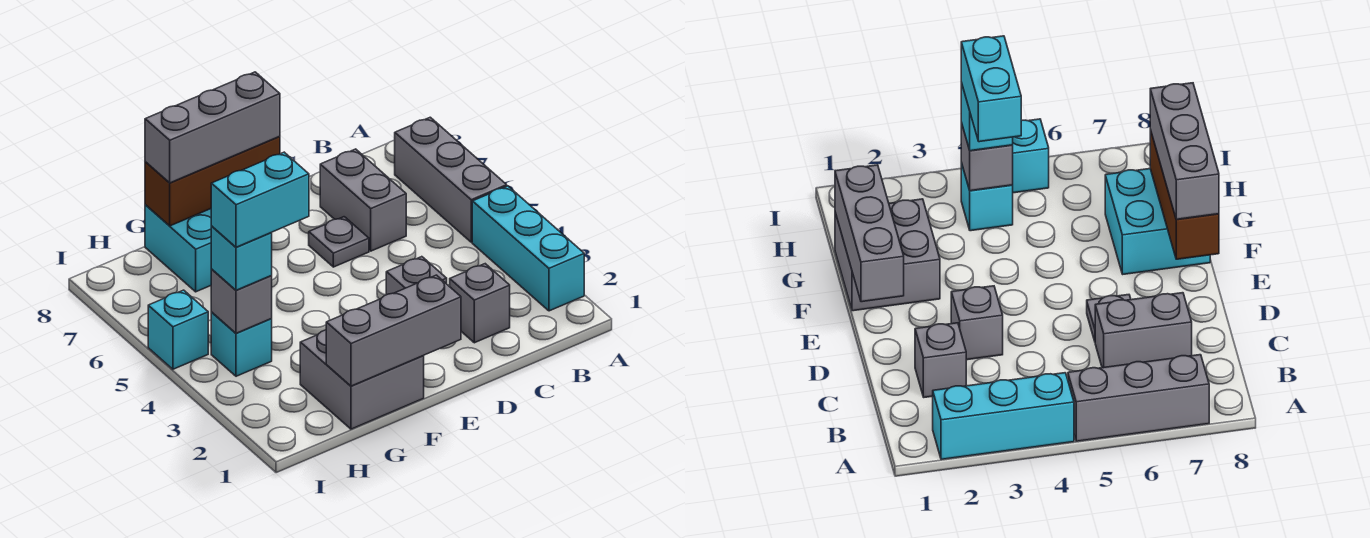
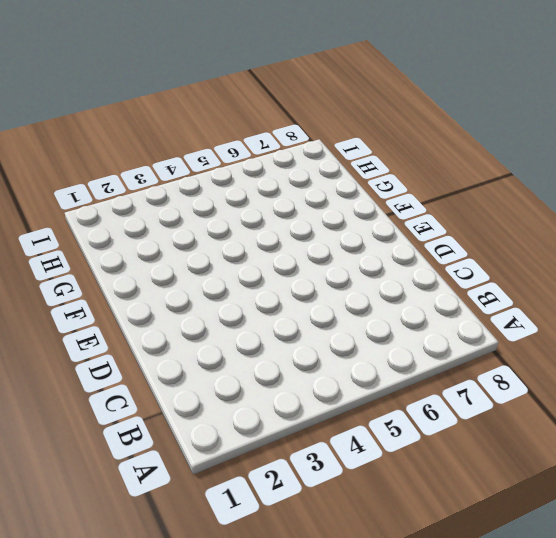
none -> cyan brick A2:A4 level 1
none -> grey brick A5:A7 level 1
none -> grey brick C2 level 1

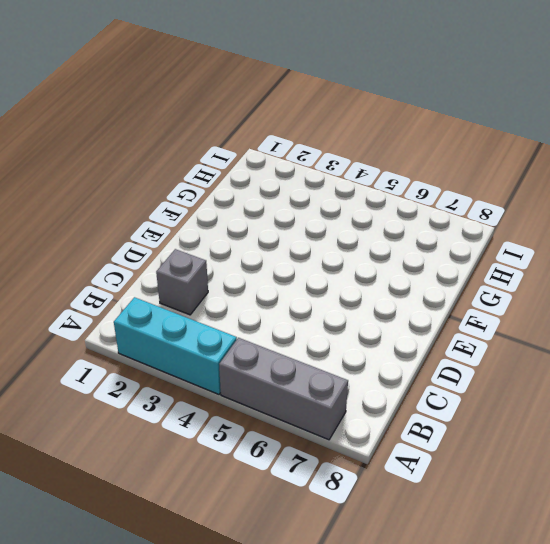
none -> grey brick C6:C7 level 1
none -> grey brick D3 level 1
none -> grey plate D6 level 1

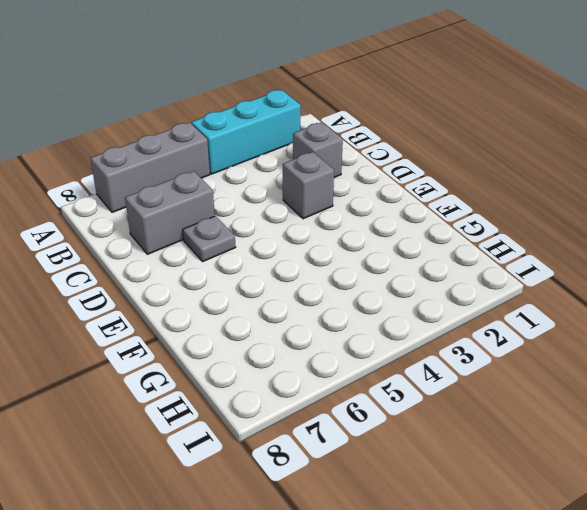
none -> grey brick F1:G2 level 1
none -> cyan brick F7:G8 level 1
none -> cyan brick H4 level 1

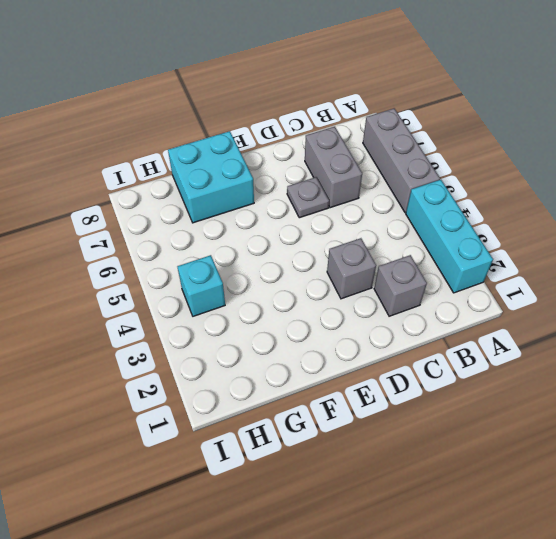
none -> grey brick F1:G2 level 1
none -> cyan brick I5 level 1
none -> grey brick E1:G1 level 2

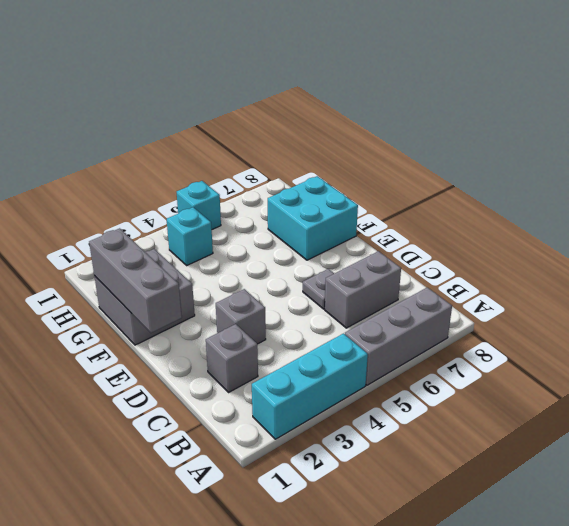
none -> brown brick E8:G8 level 2
none -> grey brick H4 level 2
none -> grey brick E8:G8 level 3

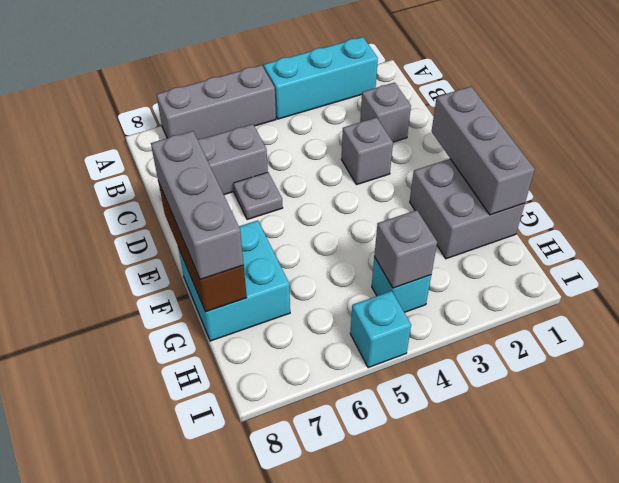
none -> cyan brick H4 level 3
none -> cyan brick G4:H4 level 4

